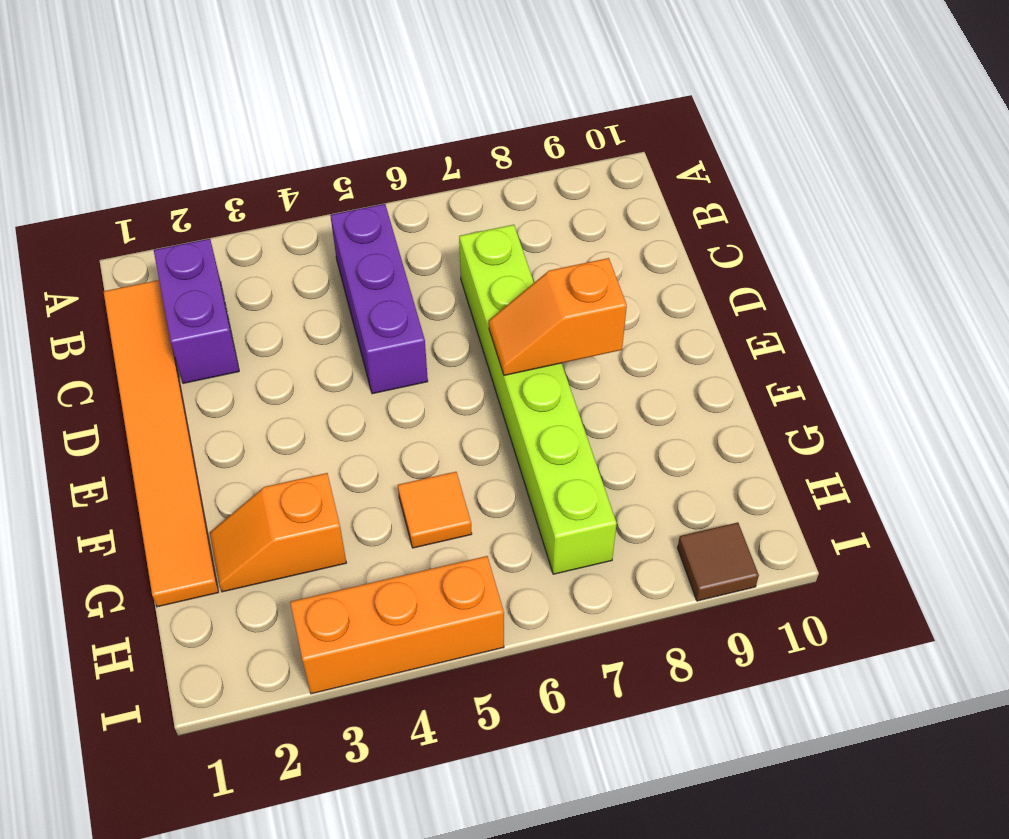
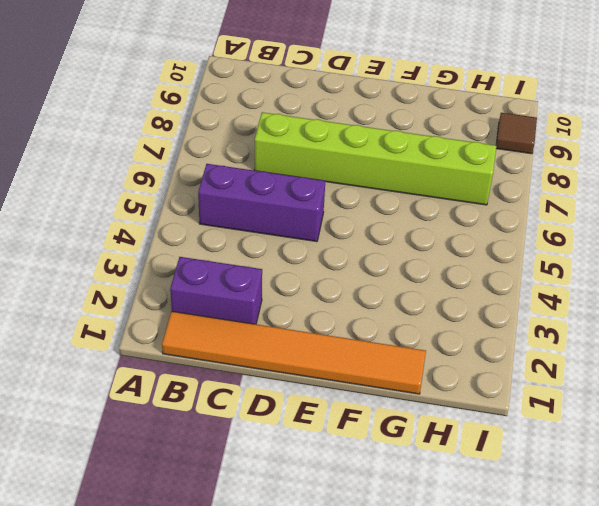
none -> orange slope G2:G3 level 1 top 3
none -> orange tile G5 level 1

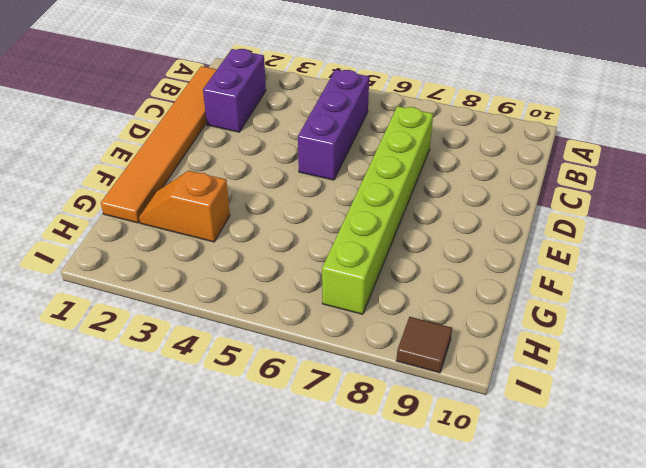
none -> orange tile G5 level 1
none -> orange brick I3:I5 level 1

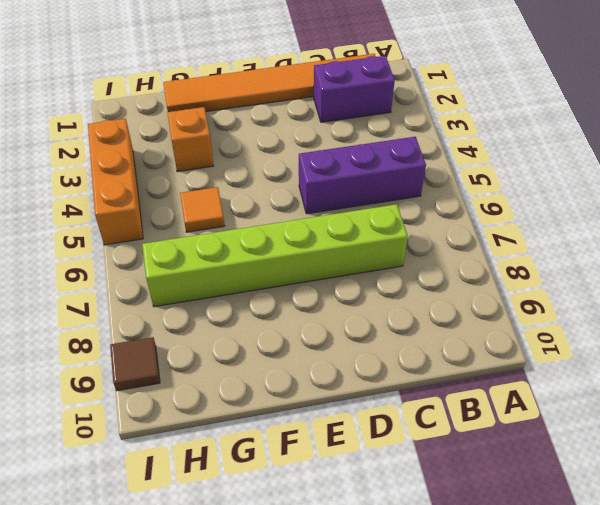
none -> orange slope E7:E8 level 2 top 8

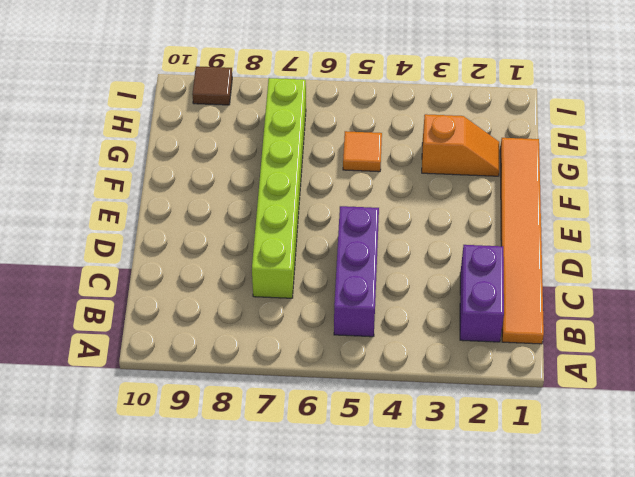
none -> orange brick I3:I5 level 1
none -> orange slope E7:E8 level 2 top 8

